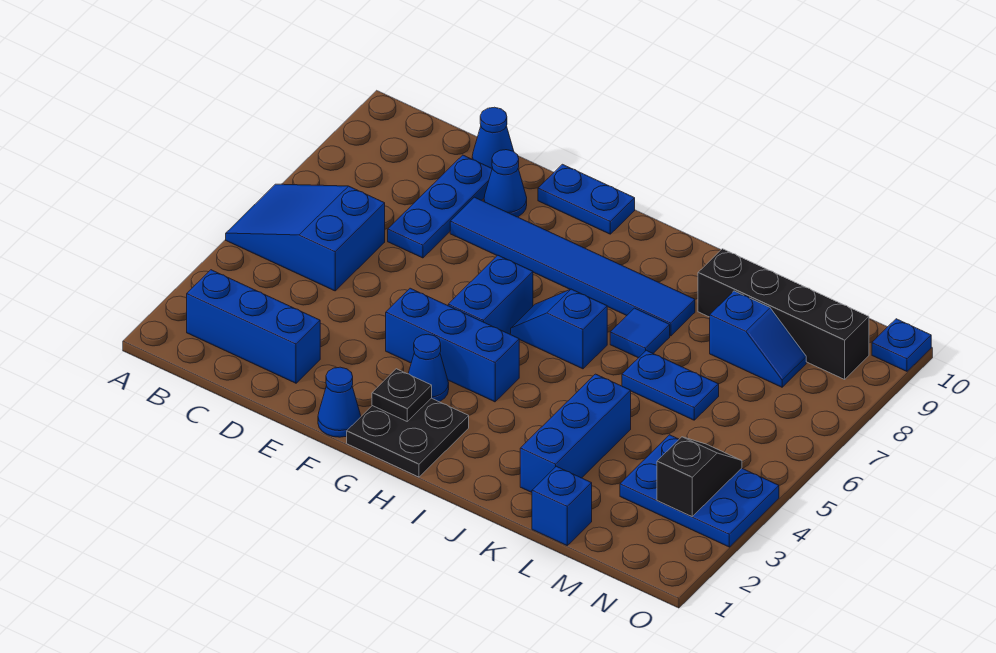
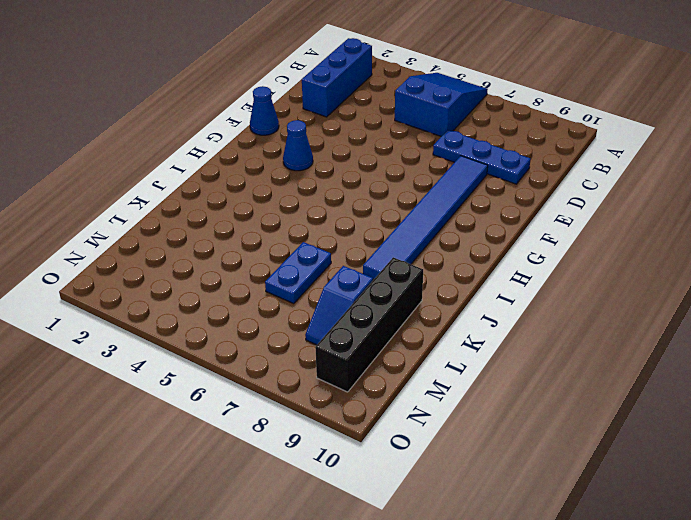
none -> blue cone D10 level 1
none -> blue cone E9 level 1
none -> blue brick F4:H4 level 1

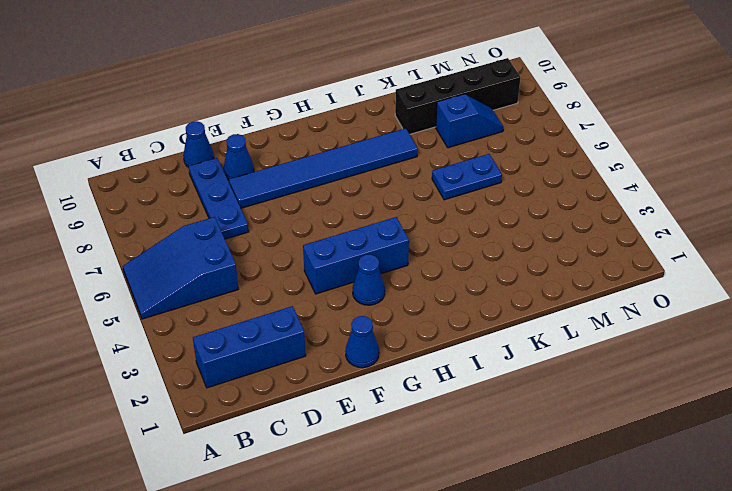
none -> blue plate F10:G10 level 1
none -> black plate G1:H2 level 1
none -> blue brick G5:G6 level 1

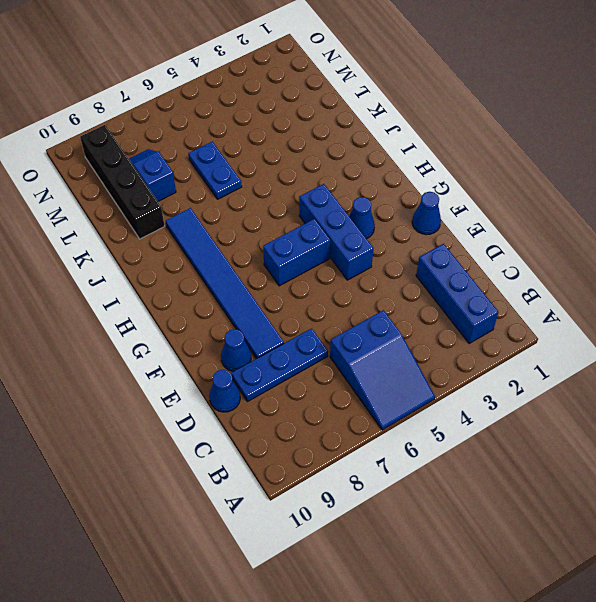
none -> blue plate F10:G10 level 1
none -> black plate G1:H2 level 1
none -> blue slope H6:I6 level 1 top I

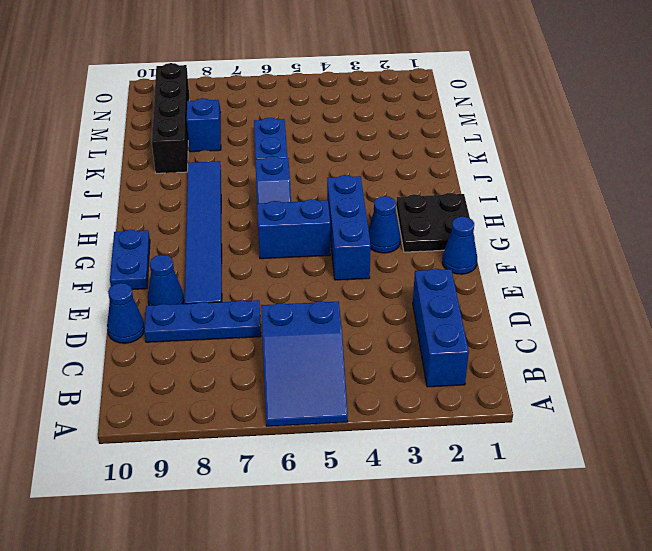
none -> blue tile J7 level 1
none -> blue brick K2:K4 level 1
none -> blue brick L1 level 1

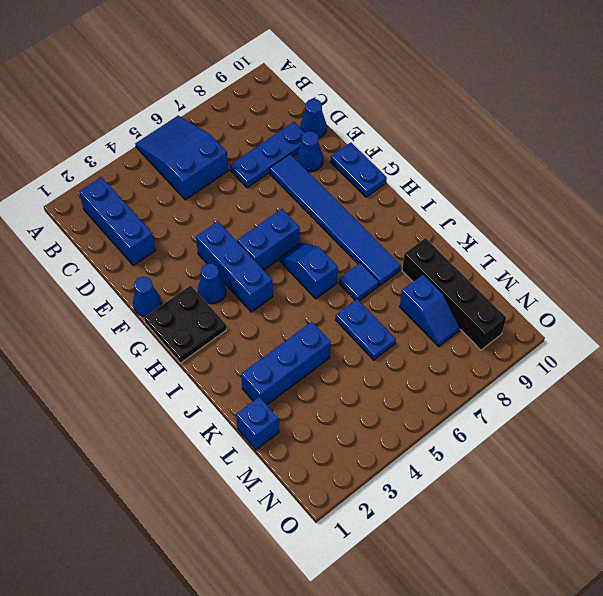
none -> blue plate M3:O4 level 1
none -> blue plate O10 level 1
none -> black plate G2 level 2

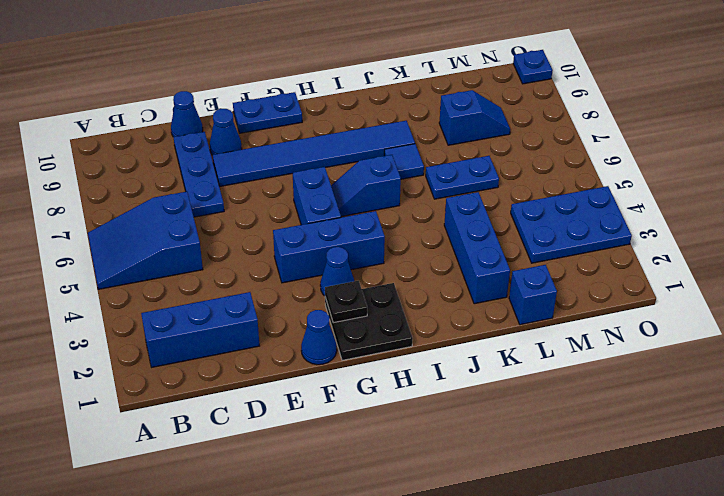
none -> black brick K9:N9 level 1
none -> black slope N3:N4 level 2 top 3

